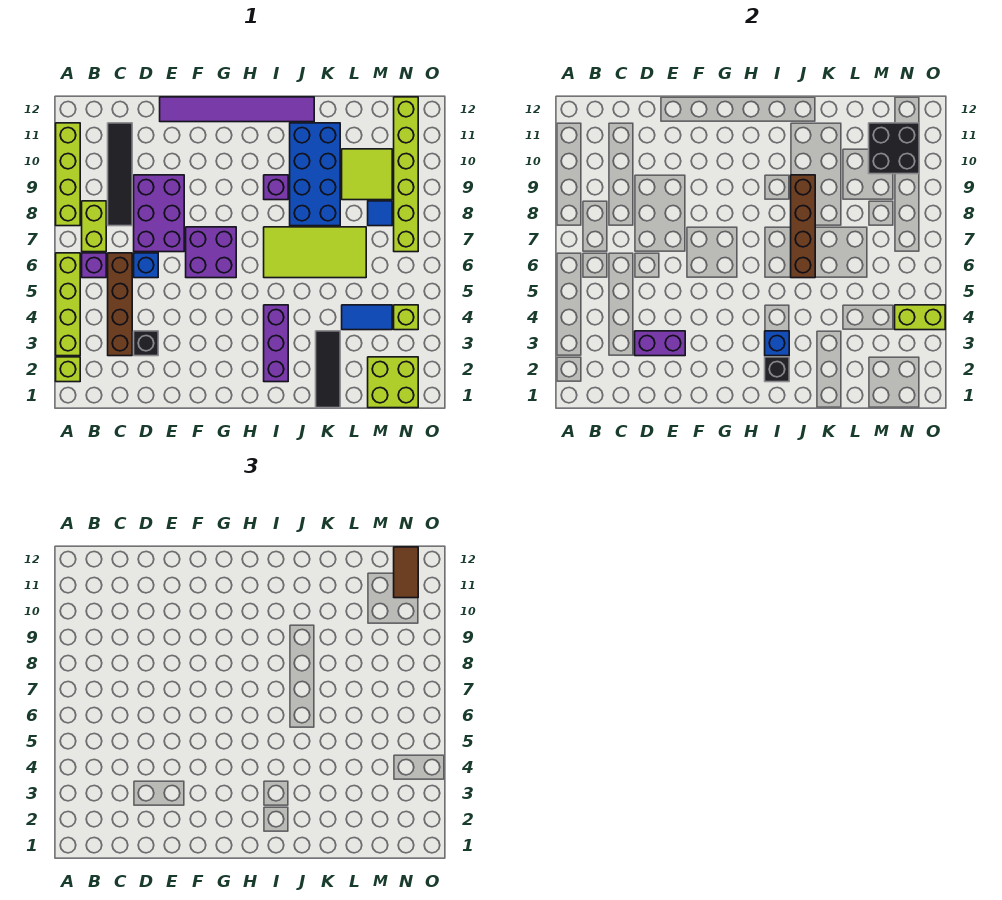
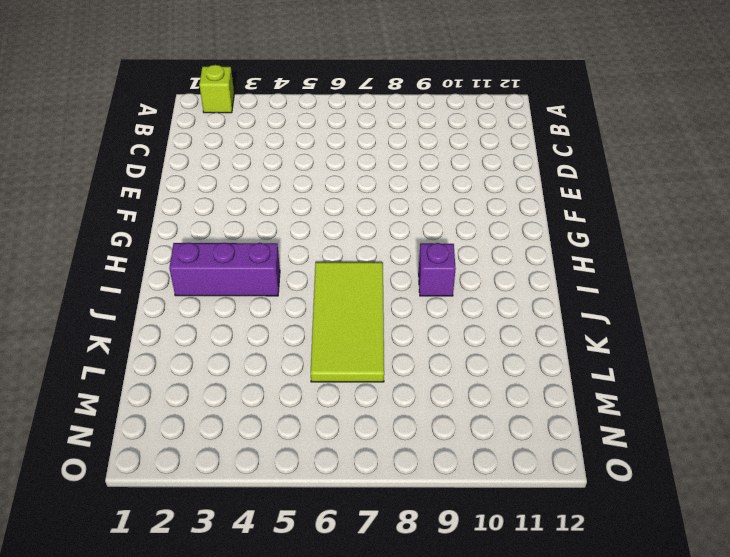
none -> lime brick A3:A6 level 1
none -> lime brick A8:A11 level 1
none -> purple brick B6 level 1
none -> lime brick B7:B8 level 1

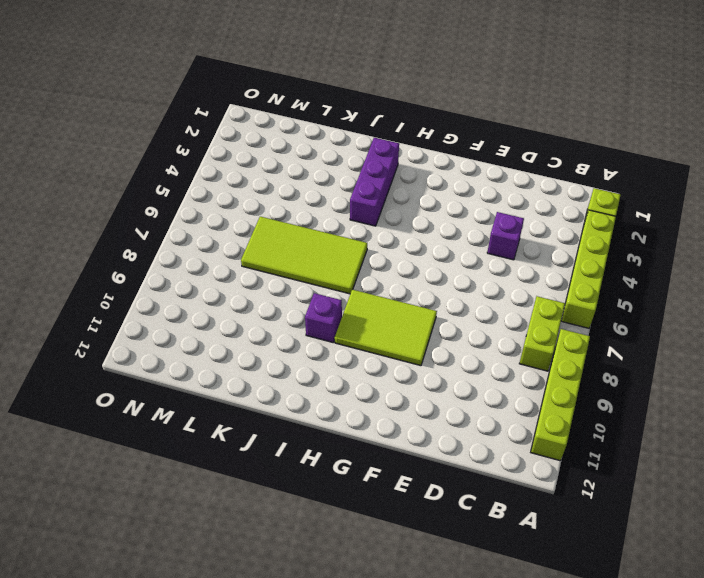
purple brick D4 level 1 -> purple brick B6 level 1
lime tile F8:H9 level 1 -> none
none -> brown brick C3:C6 level 1
none -> black tile C8:C11 level 1
none -> black brick D3 level 1
none -> blue brick D6 level 1

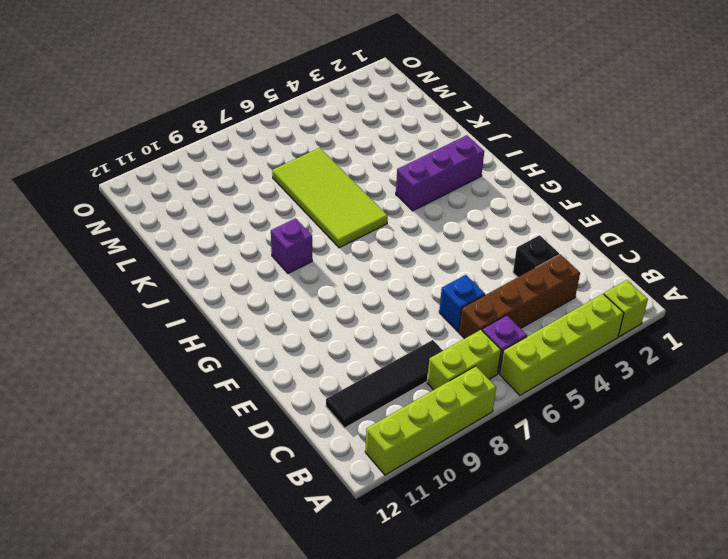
none -> purple brick D7:E9 level 1
none -> purple tile E12:J12 level 1
none -> purple brick F6:G7 level 1
none -> blue brick J8:K11 level 1

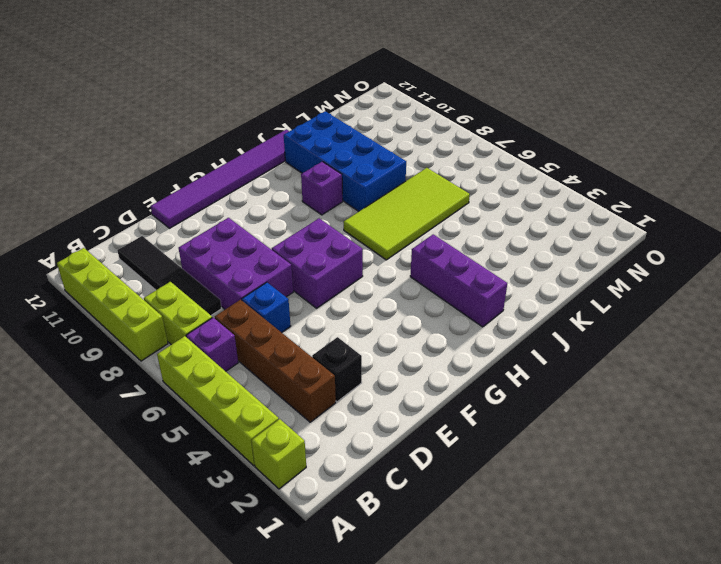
none -> black tile K1:K3 level 1
none -> blue tile L4:M4 level 1
none -> lime tile L9:M10 level 1
none -> lime brick M1:N2 level 1

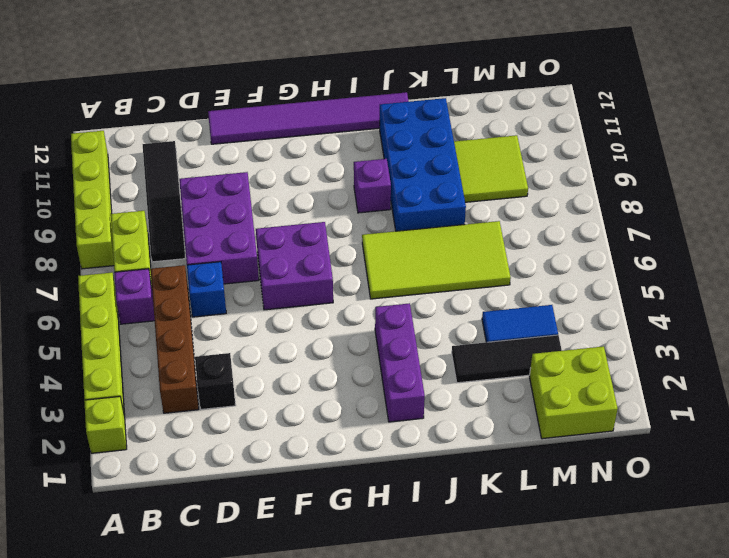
black tile K3:M3 level 1 -> black tile K1:K3 level 1
none -> blue tile M8 level 1
none -> lime brick N4 level 1
none -> lime brick N7:N12 level 1
none -> purple brick D3:E3 level 2

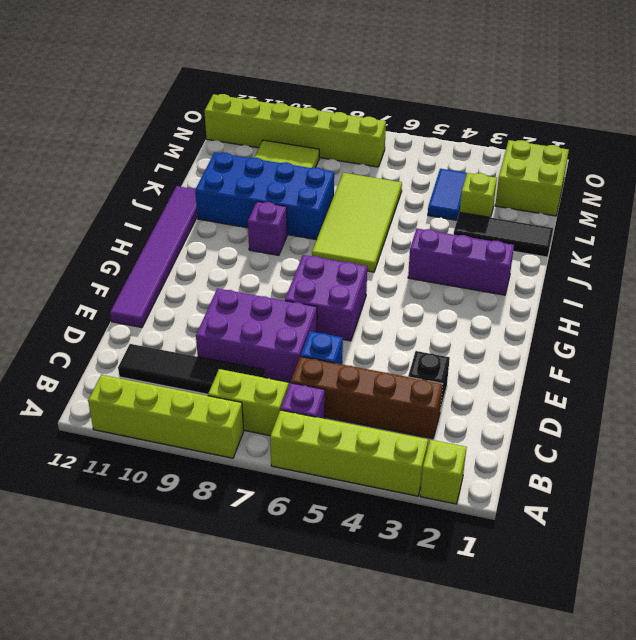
lime brick L3 level 1 -> lime brick N4 level 1
none -> blue tile M8 level 1
none -> purple brick D3:E3 level 2
none -> black brick I2 level 2
none -> blue brick I3 level 2

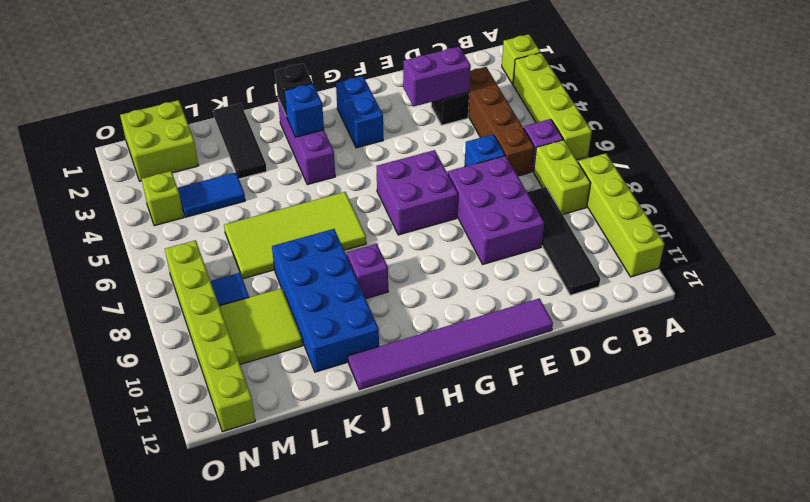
blue brick G2:G3 level 1 -> none
none -> brown brick J6:J9 level 2
none -> black brick M10:N11 level 2
none -> lime brick N4:O4 level 2
none -> brown tile N11:N12 level 3

